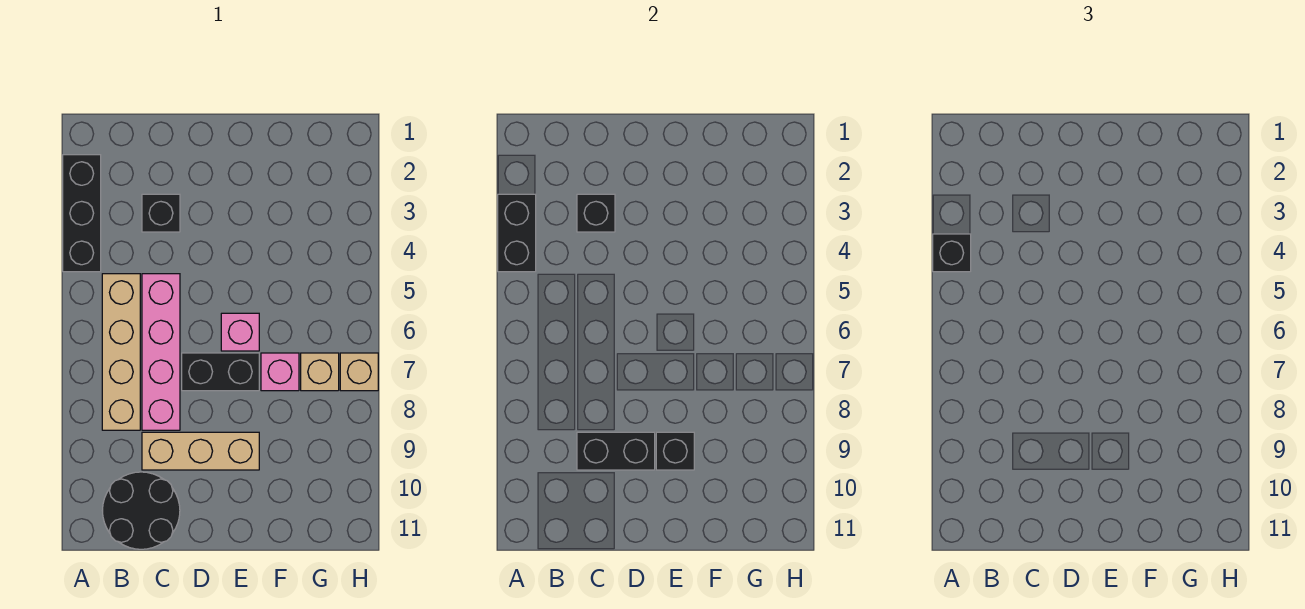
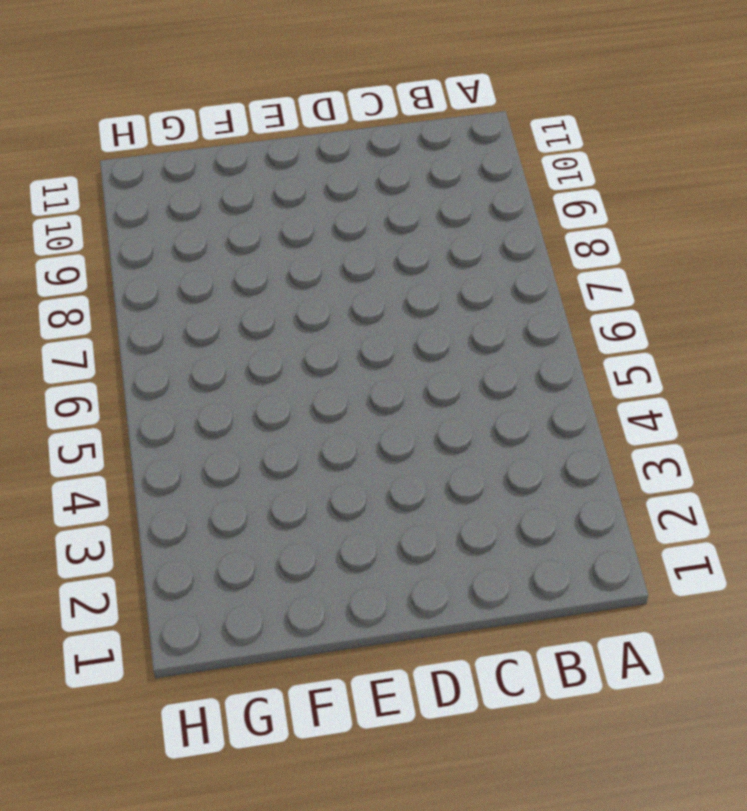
none -> black brick A2:A4 level 1
none -> tan brick B5:B8 level 1
none -> black round brick B10:C11 level 1

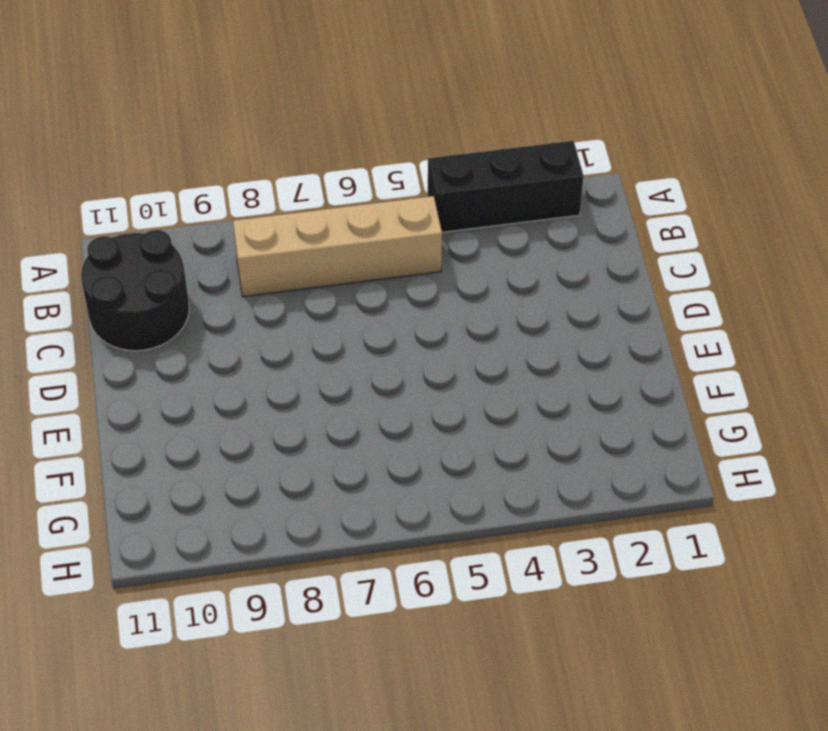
none -> black brick C3 level 1
none -> pink brick C5:C8 level 1
none -> tan brick C9:E9 level 1

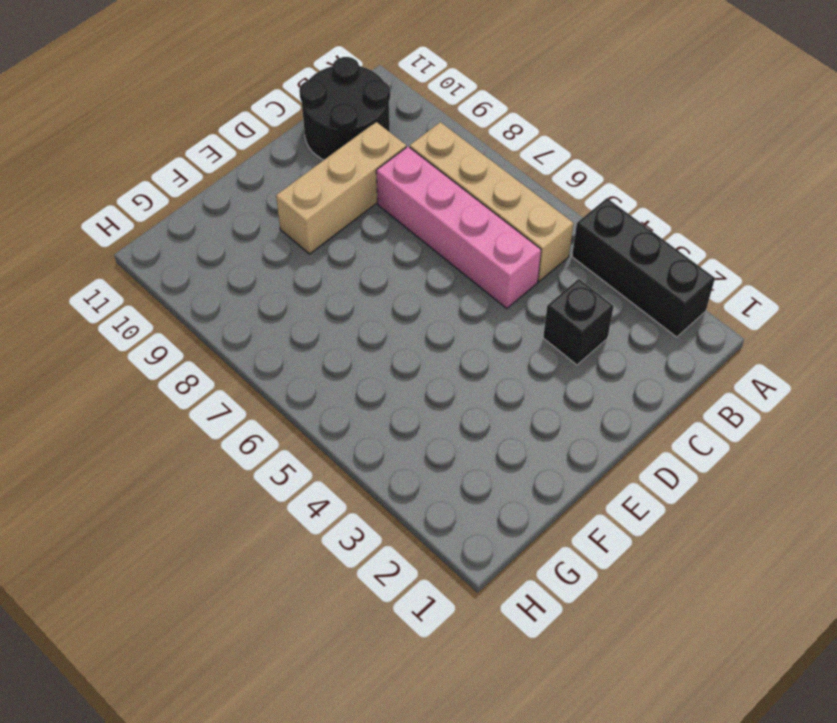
none -> black brick D7:E7 level 1
none -> pink brick E6 level 1
none -> pink brick F7 level 1

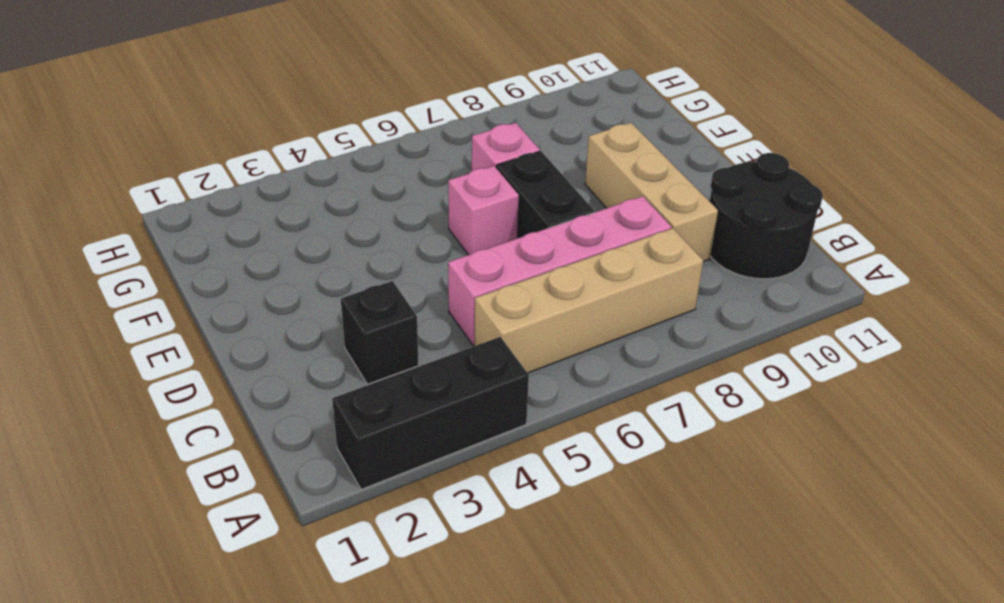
none -> tan brick G7 level 1
none -> tan brick H7 level 1
none -> black brick A3:A4 level 2

